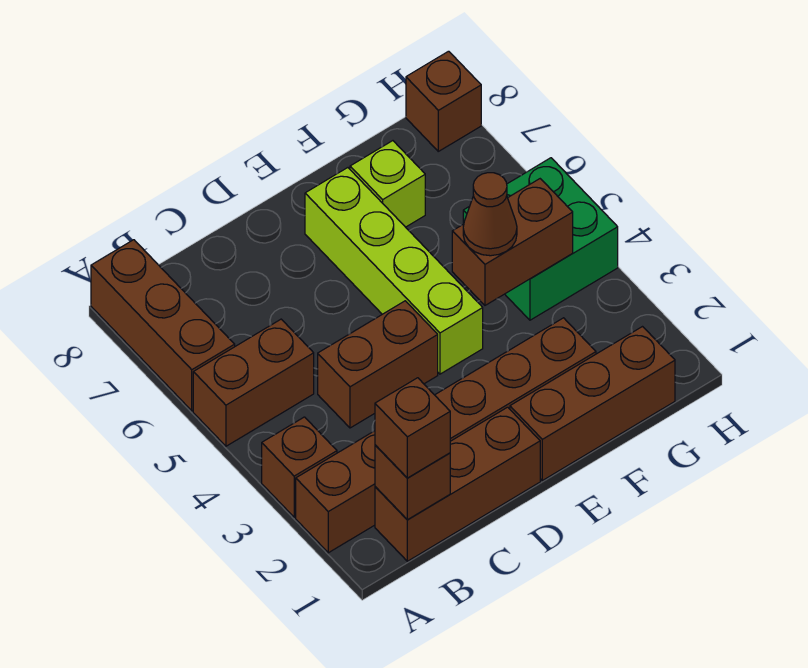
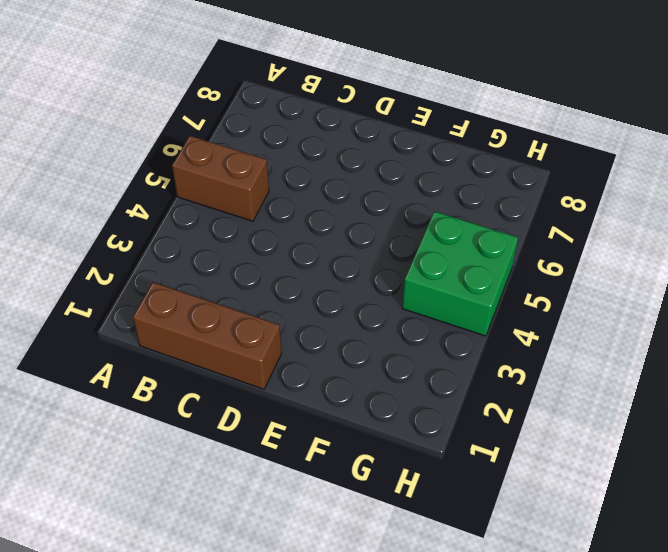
none -> brown brick A2:F2 level 1
none -> brown brick A3 level 1
none -> brown brick A6:A8 level 1

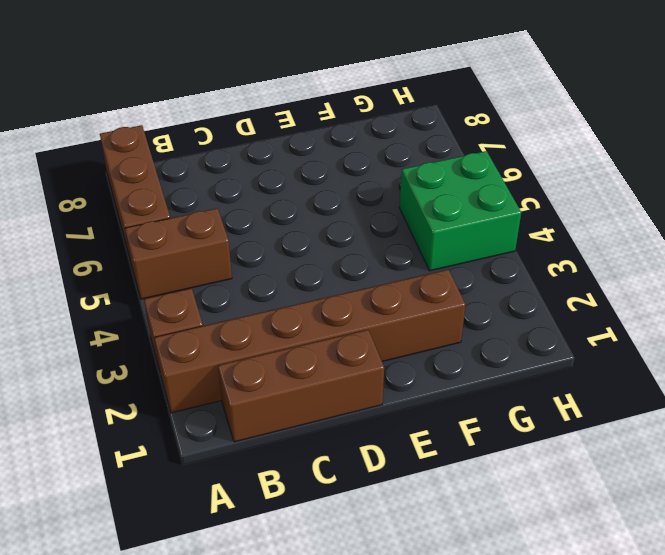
none -> brown brick C4:D4 level 1
none -> brown brick E1:G1 level 1
none -> lime brick E4:E7 level 1

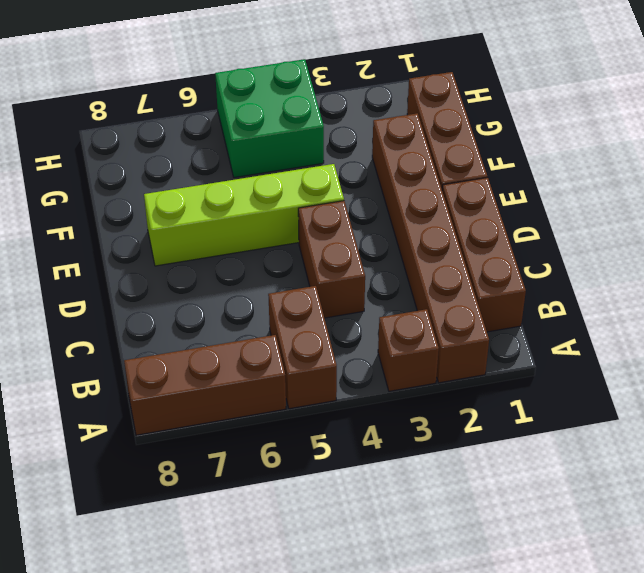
none -> lime brick F7 level 1
none -> brown brick H8 level 1
none -> brown brick B1 level 2

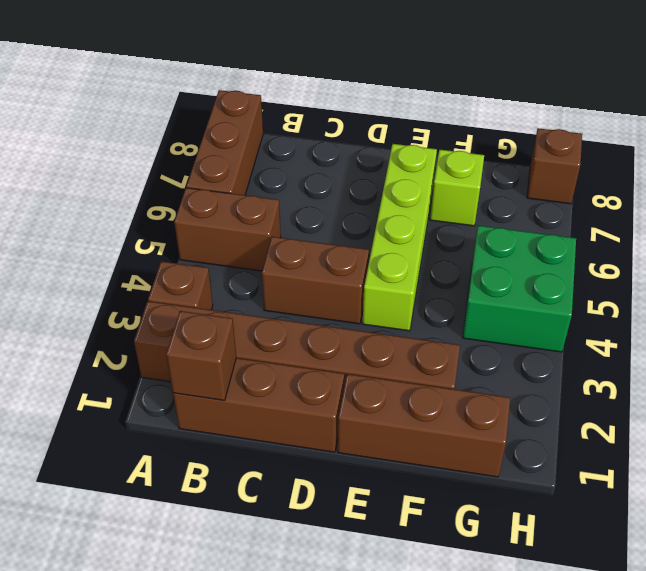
none -> brown brick F4:G4 level 2
none -> brown brick B1 level 3
none -> brown cone F4 level 3

